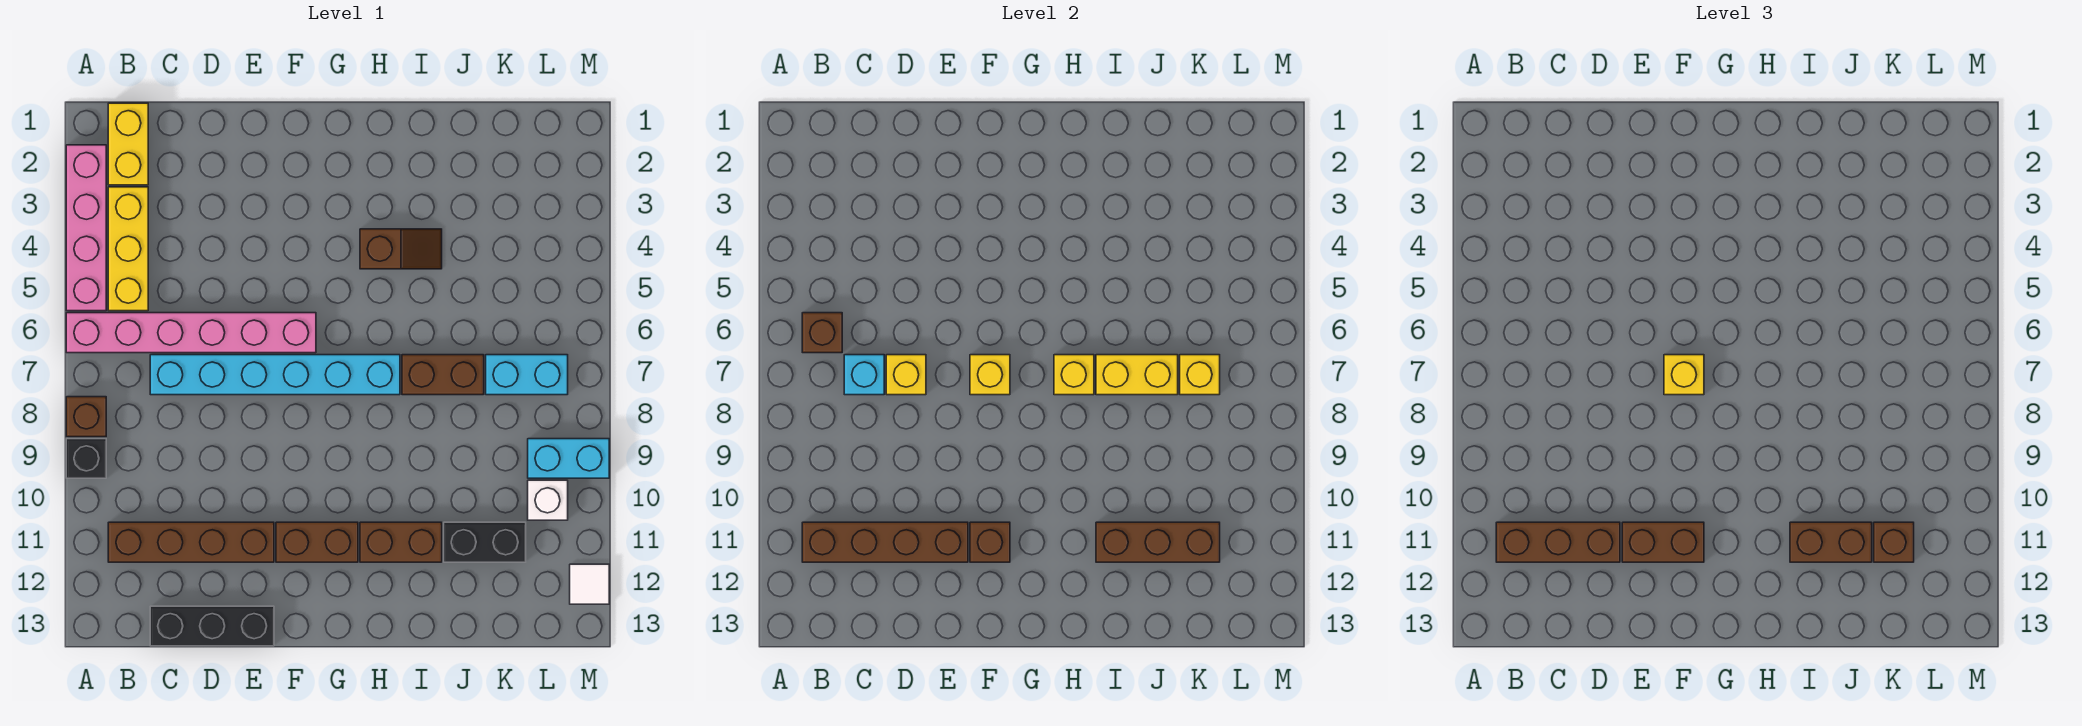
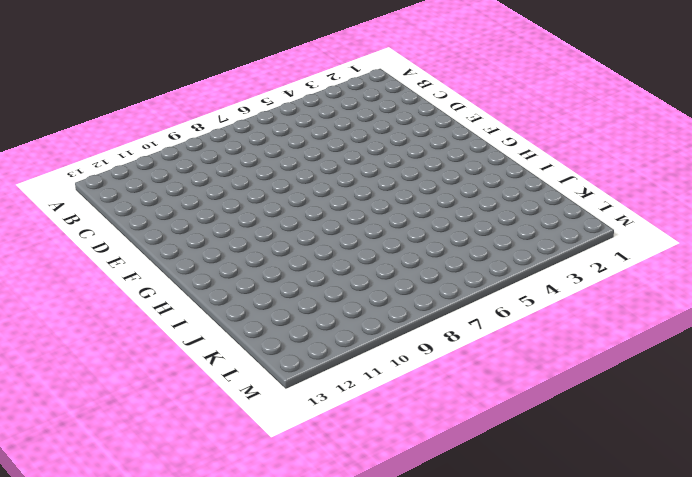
none -> pink brick A2:A5 level 1
none -> pink brick A6:F6 level 1
none -> brown brick A8 level 1
none -> black brick A9 level 1

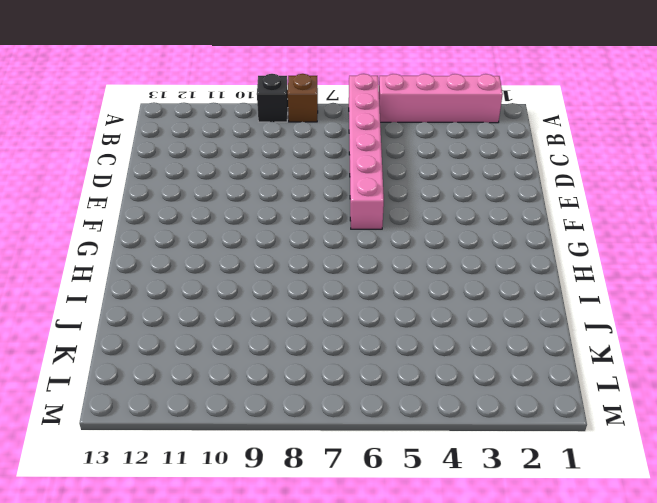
none -> yellow brick B1:B2 level 1
none -> yellow brick B3:B5 level 1
none -> brown brick B11:E11 level 1
none -> cyan brick C7:H7 level 1

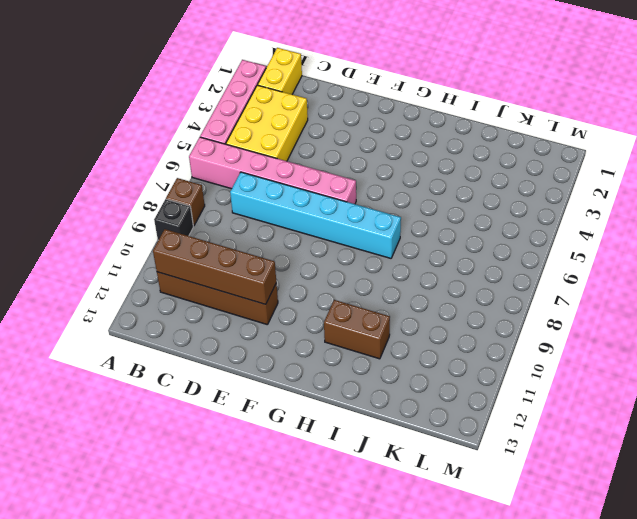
yellow brick B3:C5 level 1 -> yellow brick B3:B5 level 1
none -> black brick C13:E13 level 1
none -> brown brick F11:G11 level 1
none -> brown slope H4:I4 level 1 top H
none -> brown brick I7:J7 level 1

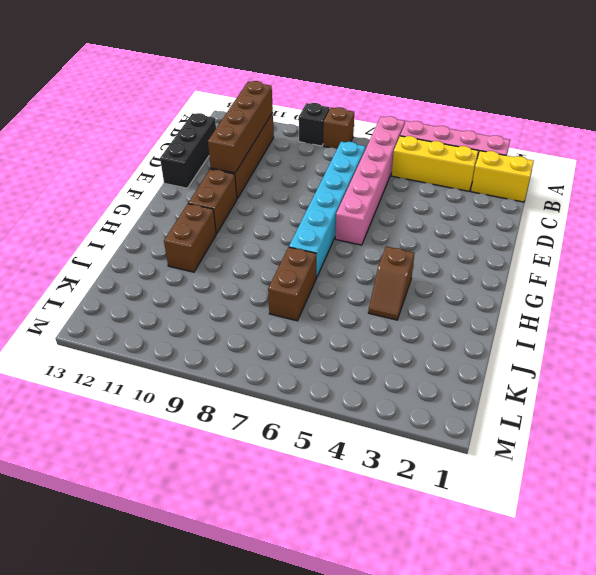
none -> black brick J11:K11 level 1
none -> cyan brick K7:L7 level 1
none -> cyan brick L9:M9 level 1
none -> white brick L10 level 1

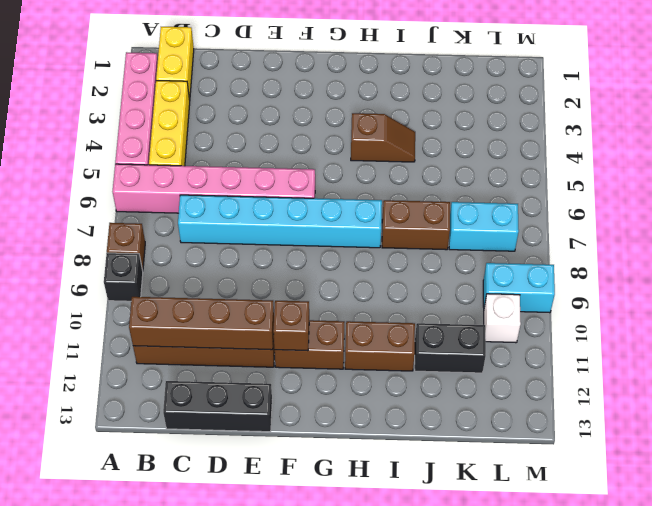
none -> white tile M12 level 1
none -> brown brick B6 level 2
none -> cyan brick C7 level 2
none -> yellow brick D7 level 2

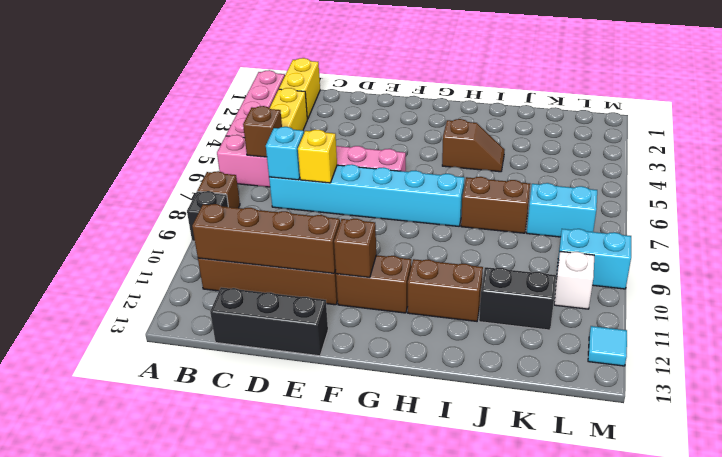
cyan tile M12 level 1 -> white tile M12 level 1
none -> yellow brick F7 level 2
none -> yellow brick H7 level 2
none -> yellow brick I7:J7 level 2
none -> brown brick I11:K11 level 2

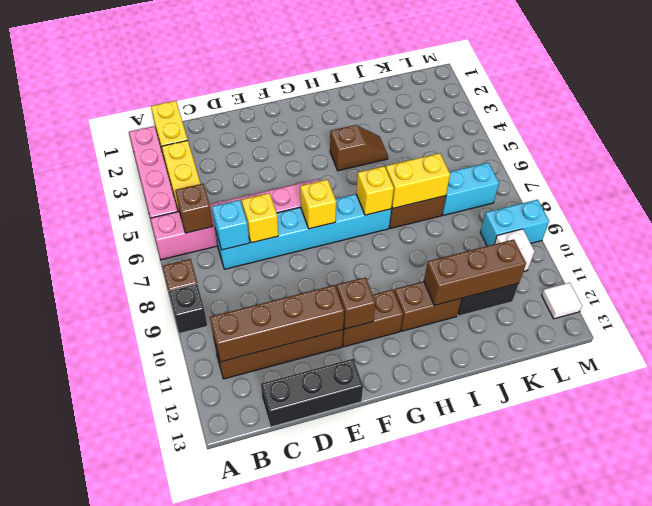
none -> yellow brick K7 level 2
none -> brown brick B11:D11 level 3
none -> brown brick E11:F11 level 3
none -> yellow brick F7 level 3

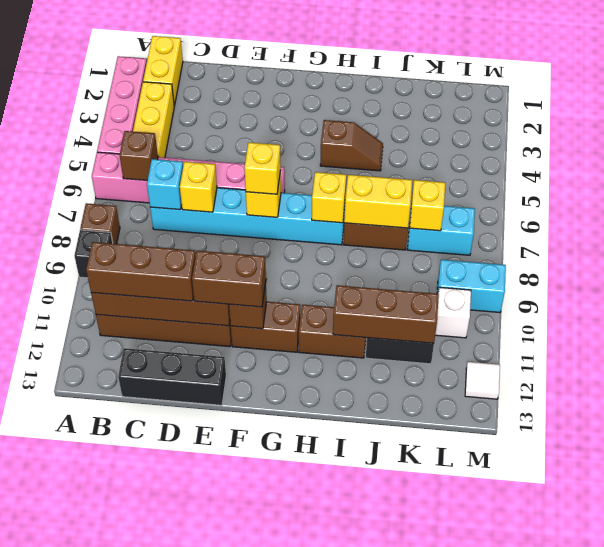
none -> brown brick I11:J11 level 3
none -> brown brick K11 level 3

